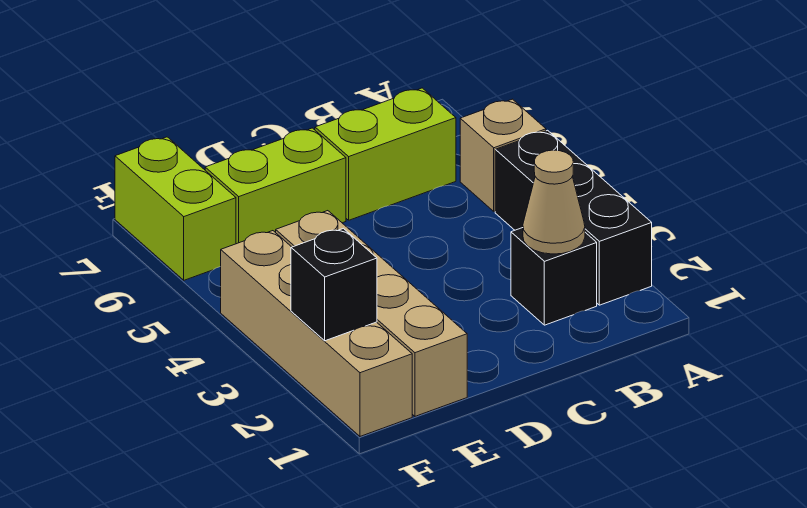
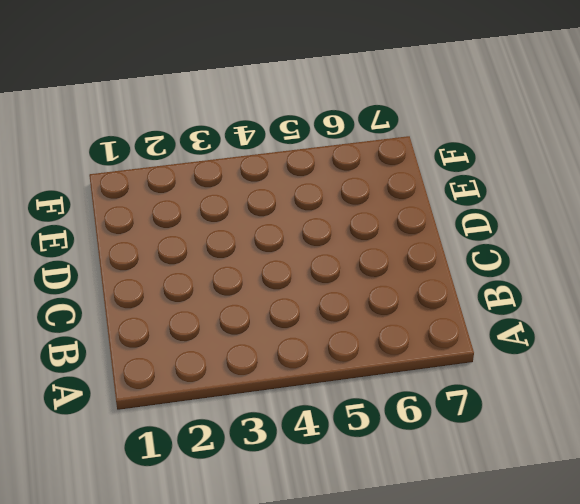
none -> black brick A2:A4 level 1
none -> tan brick A5 level 1

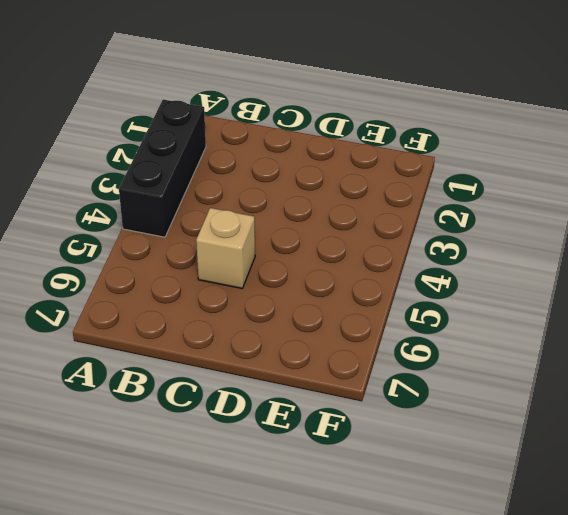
tan brick C5 level 1 -> tan brick A5 level 1
none -> black brick B2 level 1
none -> lime brick B6:C6 level 1

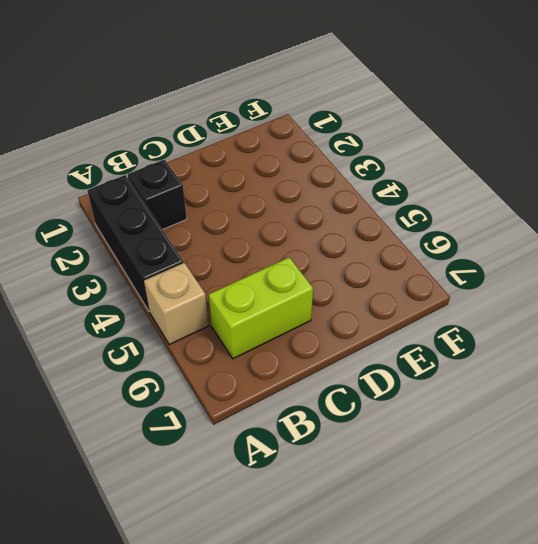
none -> lime brick D6:E6 level 1
none -> tan brick E1:E4 level 1

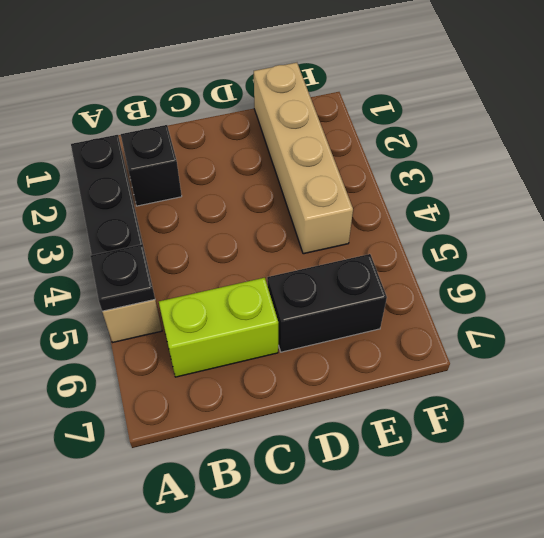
black plate A5 level 2 -> none
black brick D6:E6 level 1 -> lime brick D6:E6 level 1
none -> tan brick F1:F4 level 1
none -> lime brick F6:F7 level 1

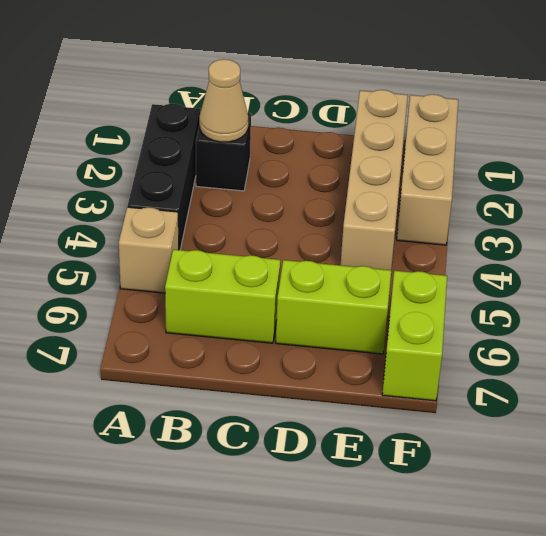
tan brick F1:F3 level 1 -> tan brick F1:F4 level 1
none -> black brick F2 level 2

